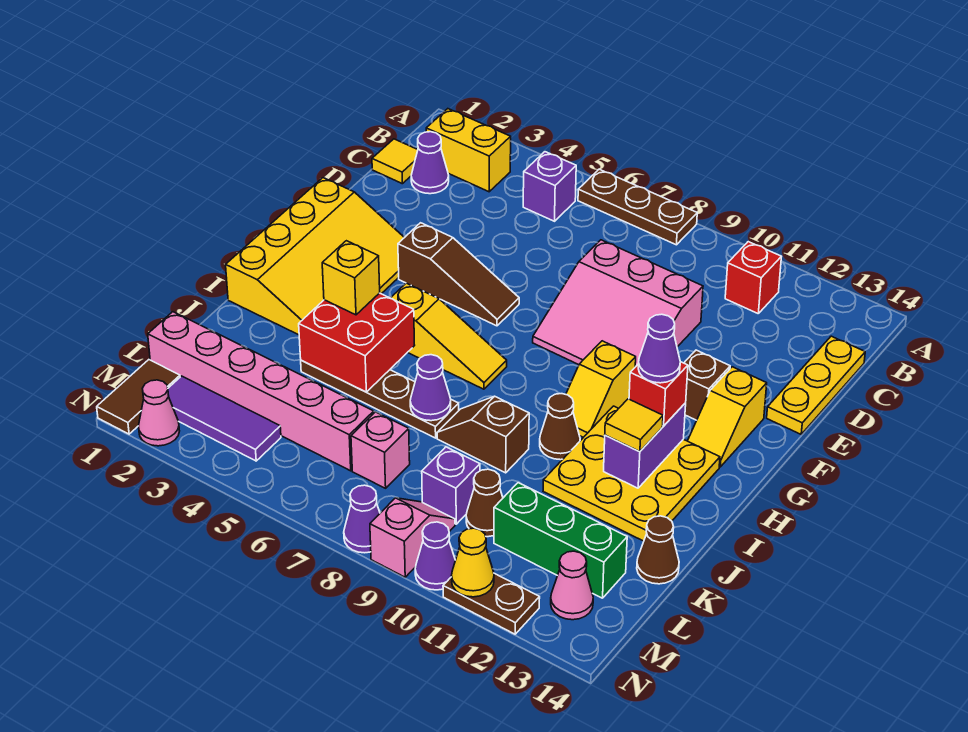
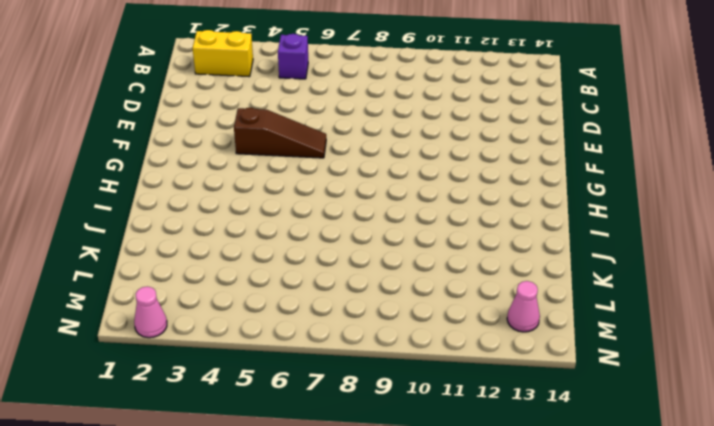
none -> brown plate A6:A8 level 1
none -> red brick B11 level 1
none -> yellow tile C1 level 1
none -> purple cone C2 level 1

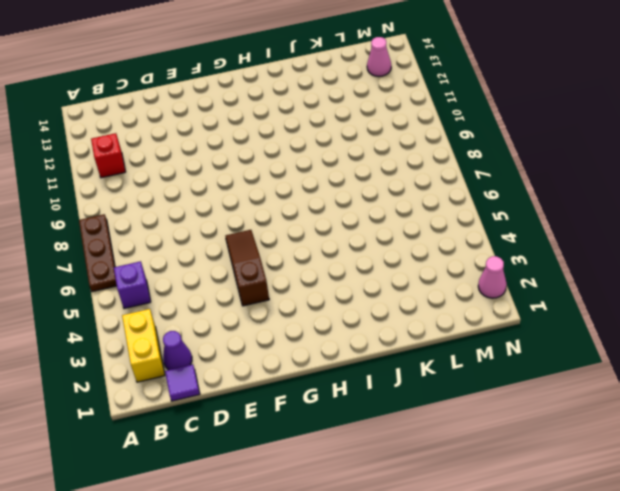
purple tile C1 level 1 -> yellow tile C1 level 1
none -> yellow plate C14:E14 level 1
none -> pink slope D8:F10 level 1 top D
none -> yellow slope F1:I3 level 1 top 1
none -> brown brick F12 level 1

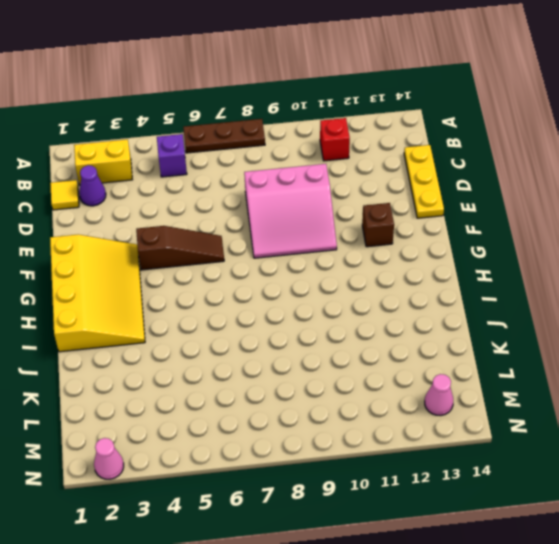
none -> yellow slope F13:G13 level 1 top F
none -> yellow slope G10:H10 level 1 top G
none -> yellow slope H5:H7 level 1 top 5
none -> yellow plate H11:J13 level 1

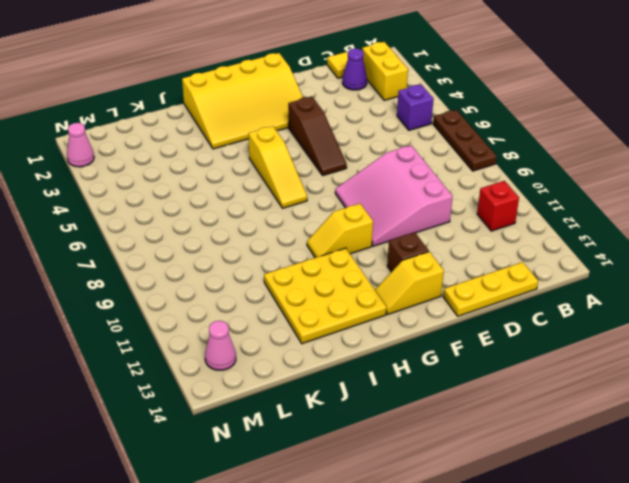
none -> brown cone I10 level 1
none -> brown plate J4:J7 level 1
none -> brown slope J8:J9 level 1 top 9
none -> brown cone K14 level 1

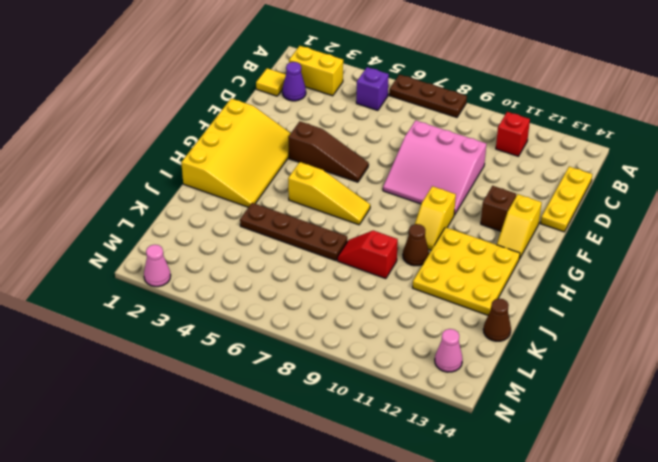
red slope J8:J9 level 1 top 9 -> brown slope J8:J9 level 1 top 9
none -> pink brick L1:L6 level 1
none -> pink brick L7 level 1
none -> purple brick L9 level 1
none -> brown cone L10 level 1

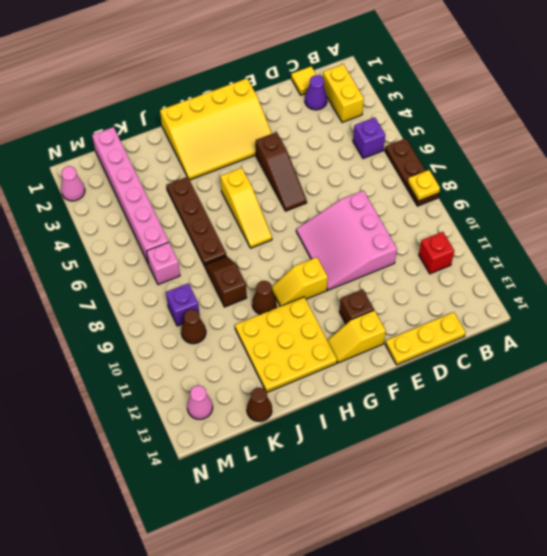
yellow plate A8 level 2 -> none
none -> green brick L11:L13 level 1
none -> brown tile M1:N1 level 1
none -> purple tile M2:M4 level 1
none -> pink slope M9:N9 level 1 top N

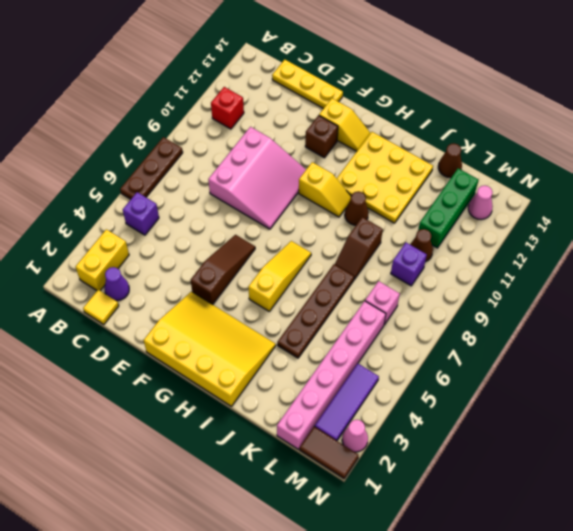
none -> pink slope M9:N9 level 1 top N
none -> purple cone N8 level 1
none -> purple cone N10 level 1
none -> brown plate N11:N12 level 1

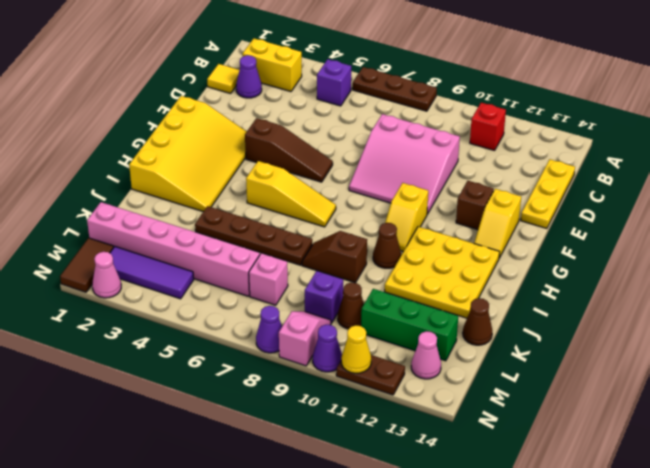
none -> purple brick H12:I12 level 2
none -> red brick I4:J5 level 2
none -> purple cone J7 level 2
none -> red brick H12 level 3

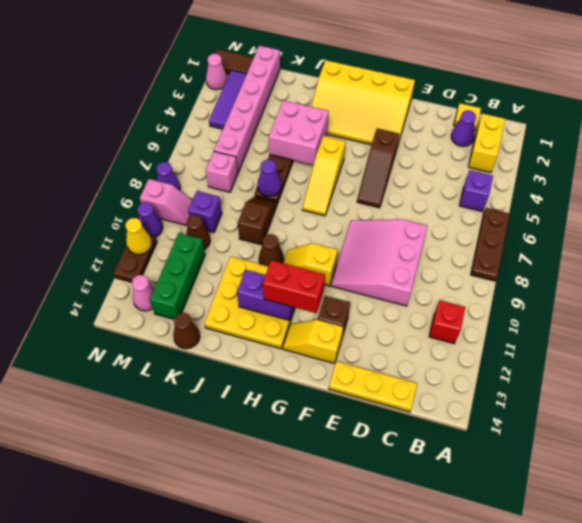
red brick G12:H12 level 3 -> red brick H12 level 3
pink brick I4:J5 level 2 -> red brick I4:J5 level 2
none -> yellow brick I4 level 3
none -> yellow tile I12 level 3
none -> purple cone H12 level 4

